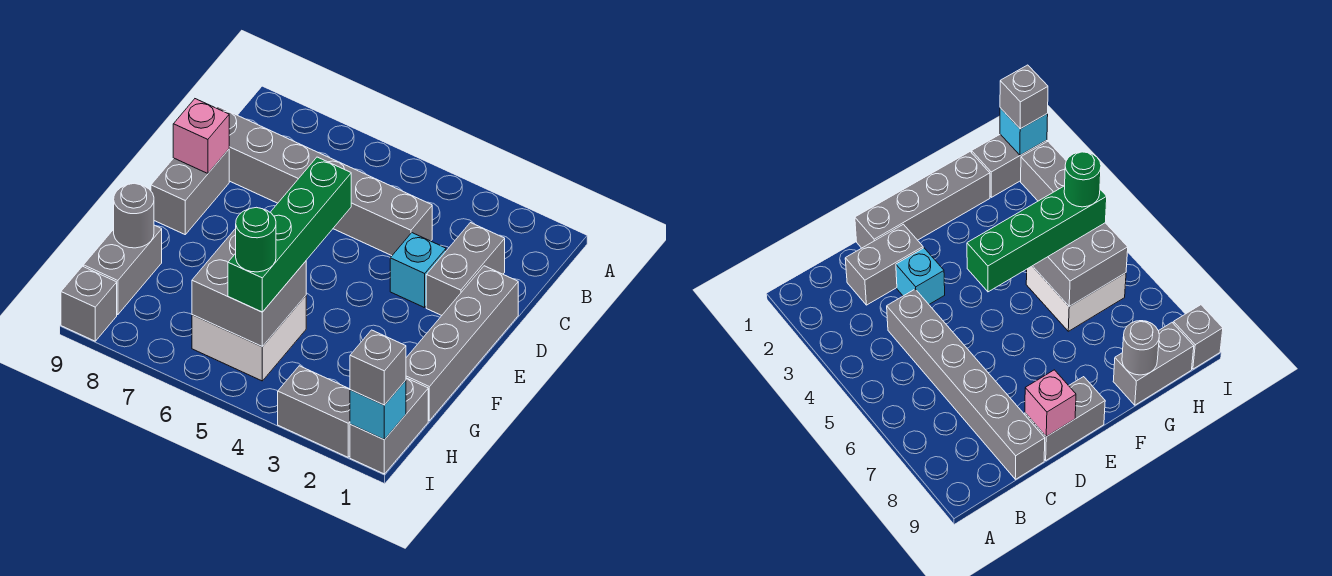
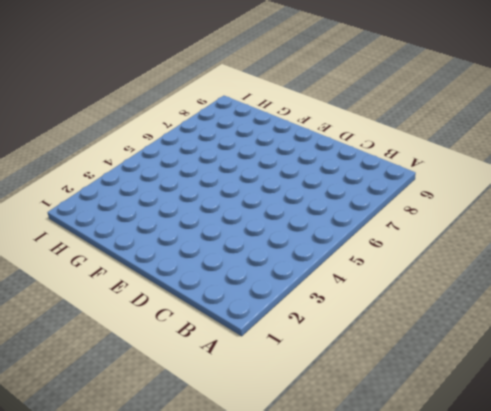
none -> grey brick C2:D2 level 1
none -> grey brick C4:C9 level 1
none -> grey brick D1:G1 level 1

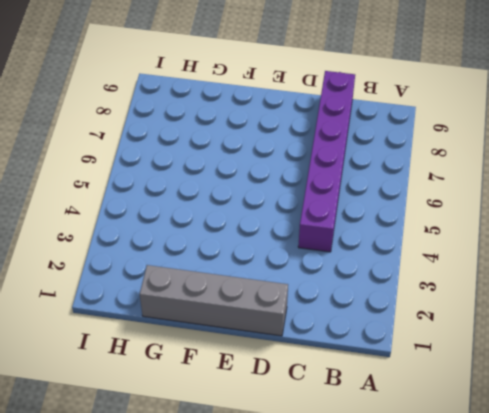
purple brick C4:C9 level 1 -> grey brick C4:C9 level 1
none -> grey brick C2:D2 level 1
none -> cyan brick D3 level 1
none -> grey brick D9:E9 level 1

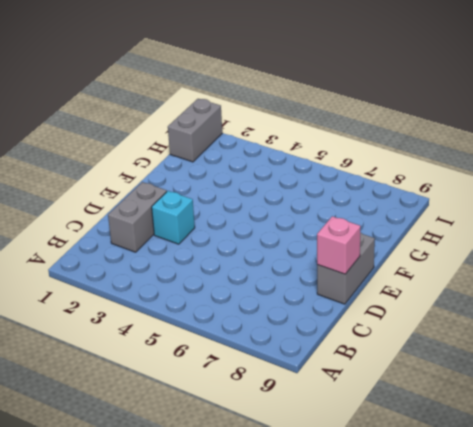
none -> grey brick C4:C9 level 1
none -> grey brick D1:G1 level 1
none -> white brick G5:H6 level 1

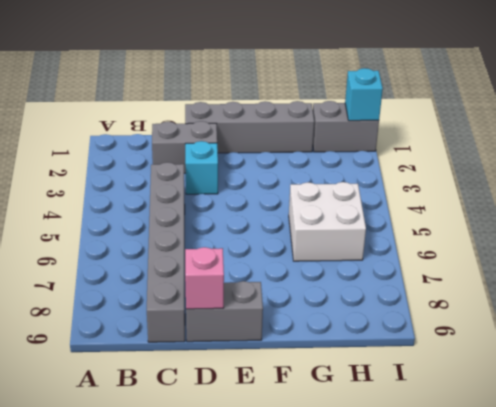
none -> grey brick G9:H9 level 1
none -> grey brick I2:I3 level 1
none -> grey brick I9 level 1

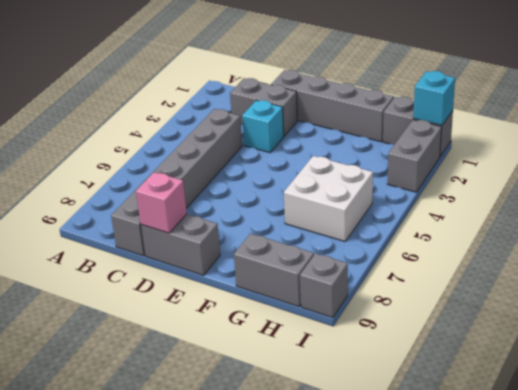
none -> grey brick G5:H6 level 2
none -> grey round brick G9 level 2
none -> green brick E5:H5 level 3

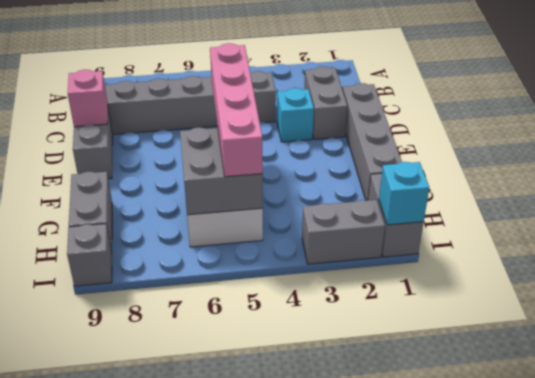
pink brick E5:H5 level 3 -> green brick E5:H5 level 3
none -> grey round brick G9 level 2
none -> grey brick I1 level 3
none -> green round brick H5 level 4

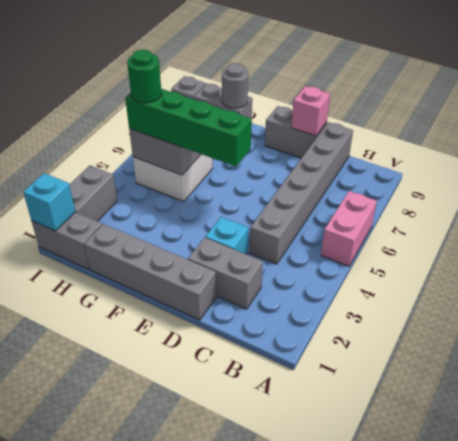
pink brick A5:A6 level 1 -> none
none -> grey brick I1 level 3

